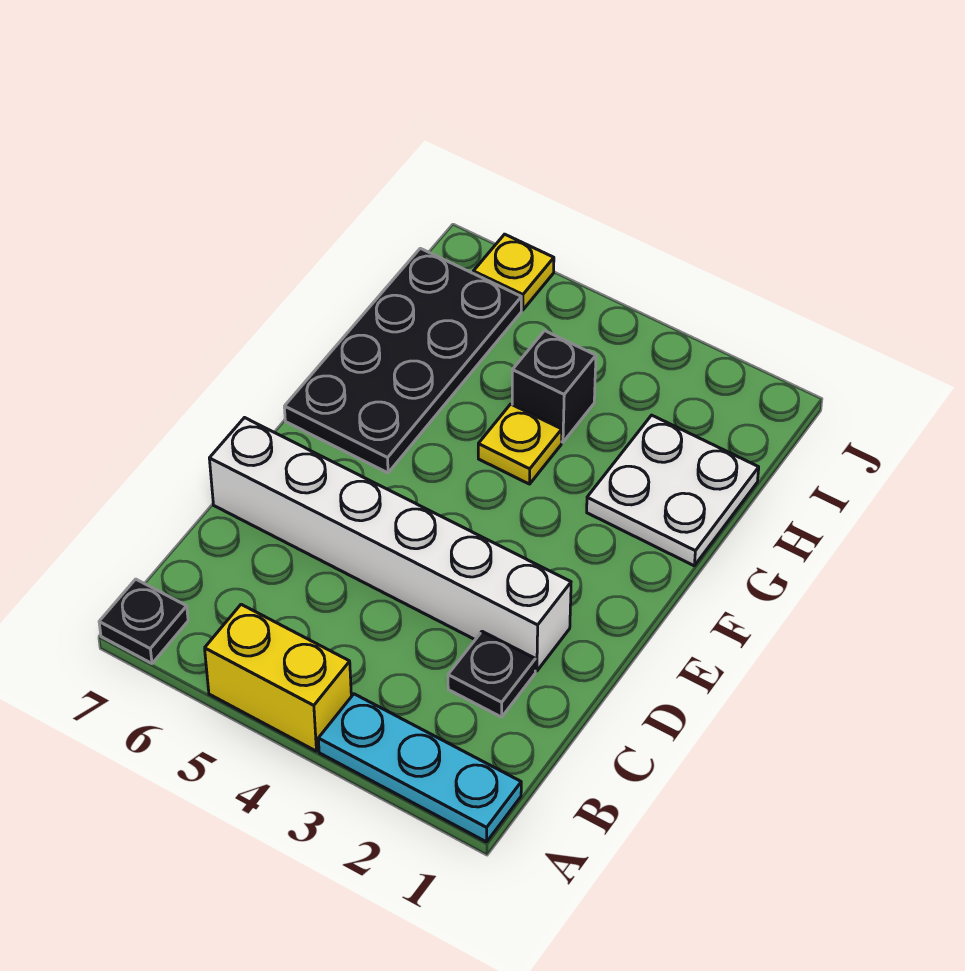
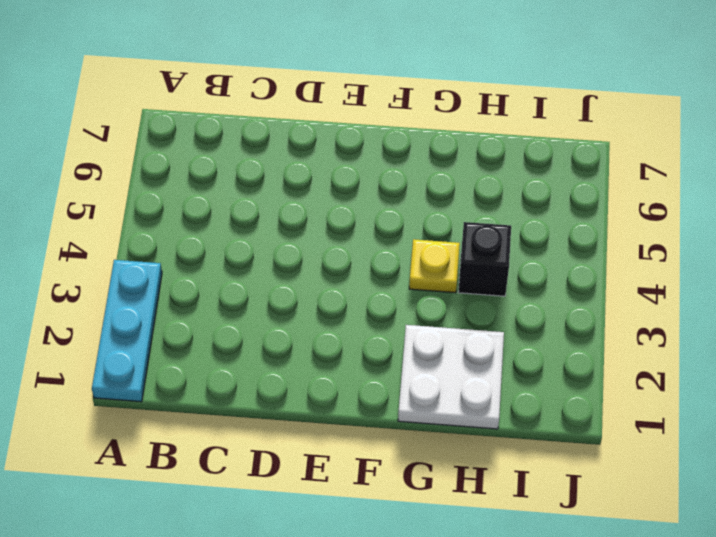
none -> yellow brick A4:A5 level 1
none -> black plate A7 level 1

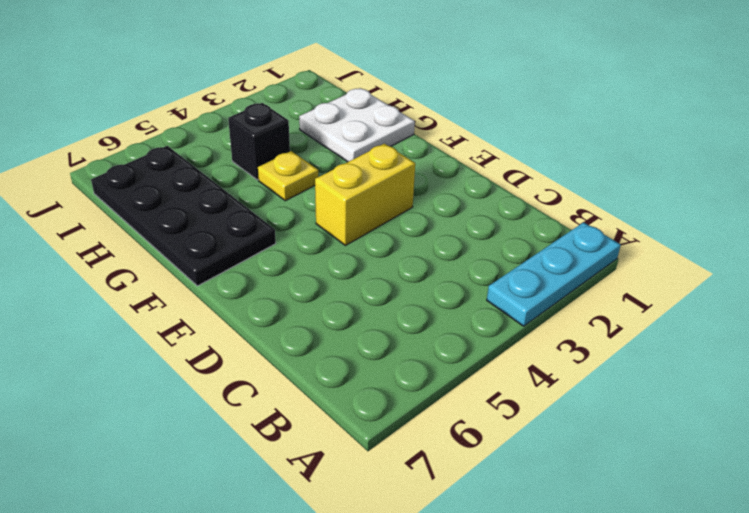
yellow brick E3:E4 level 1 -> yellow brick A4:A5 level 1
none -> black plate A7 level 1
none -> black plate C2 level 1

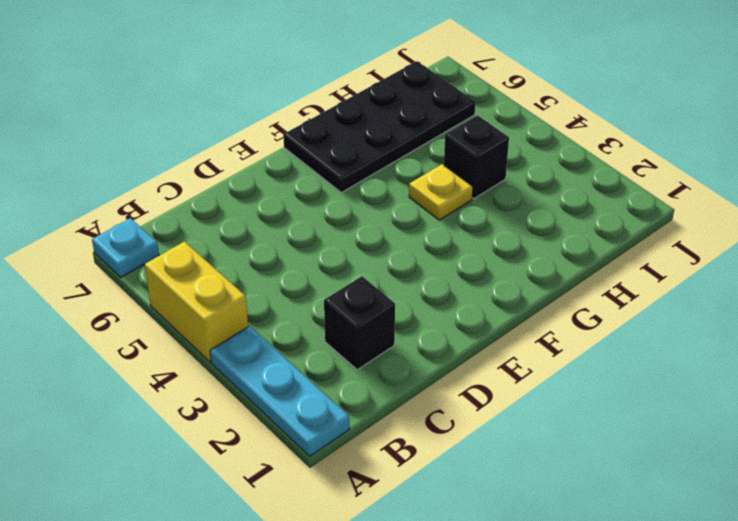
cyan plate A7 level 1 -> black plate A7 level 1
black brick C2 level 1 -> black plate C2 level 1
none -> white brick D2:D7 level 1
none -> white plate G1:H2 level 1

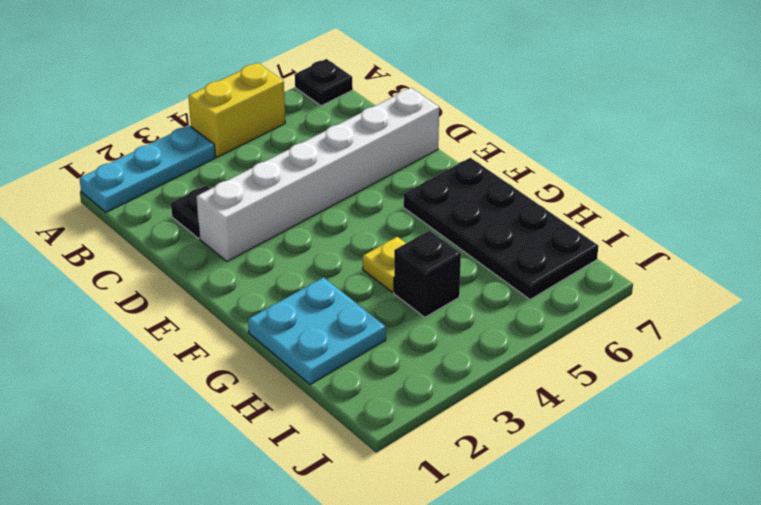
cyan plate G1:H2 level 1 -> white plate G1:H2 level 1
none -> yellow plate J6 level 1

